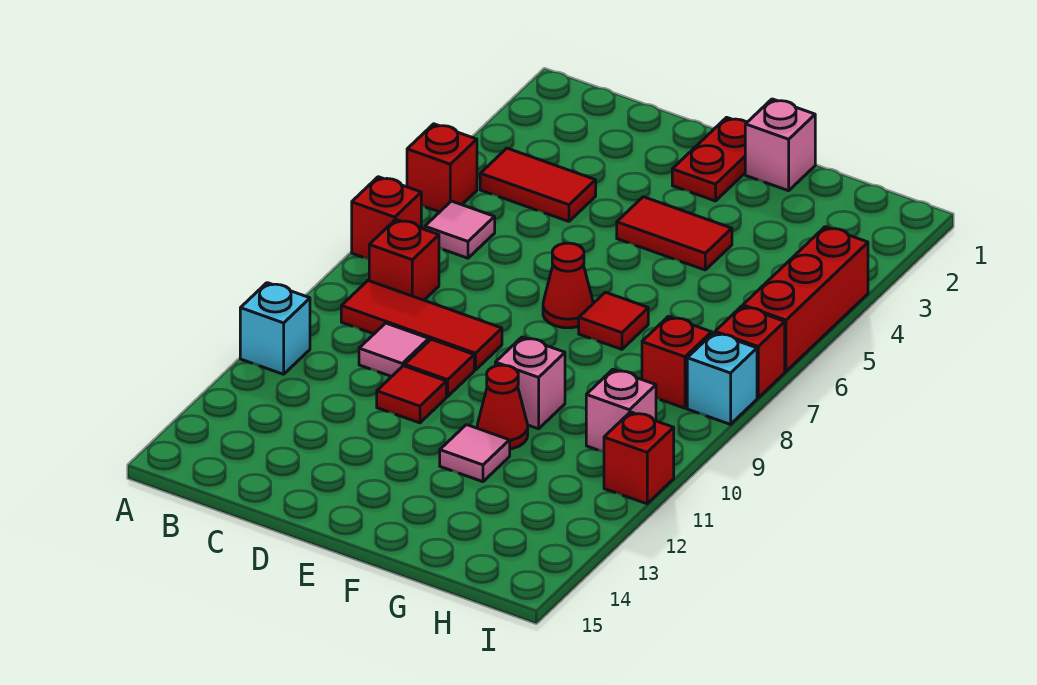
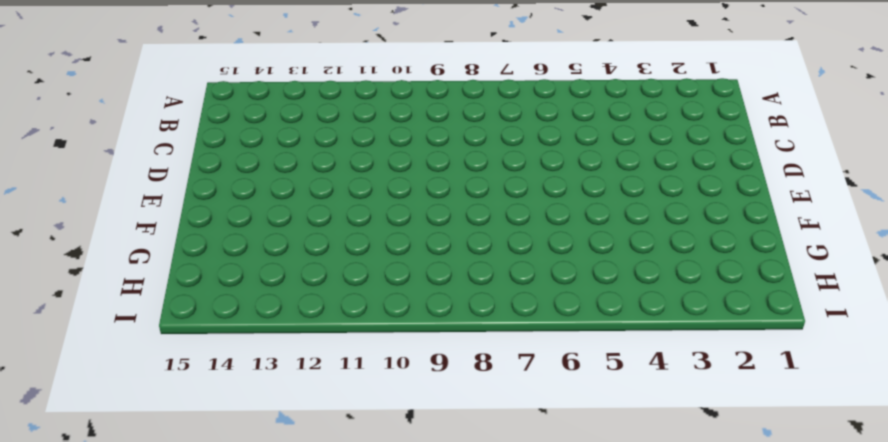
none -> red brick A5 level 1
none -> red brick A7 level 1
none -> cyan brick A11 level 1

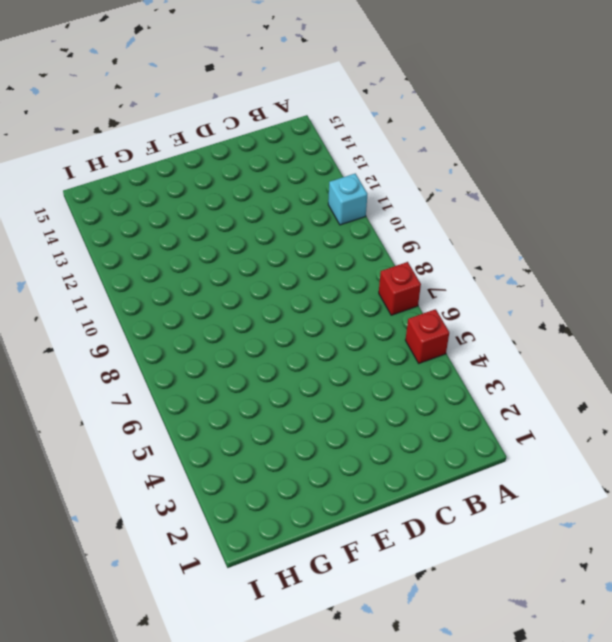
none -> red tile B4:C4 level 1
none -> pink tile B6 level 1
none -> red brick B8 level 1

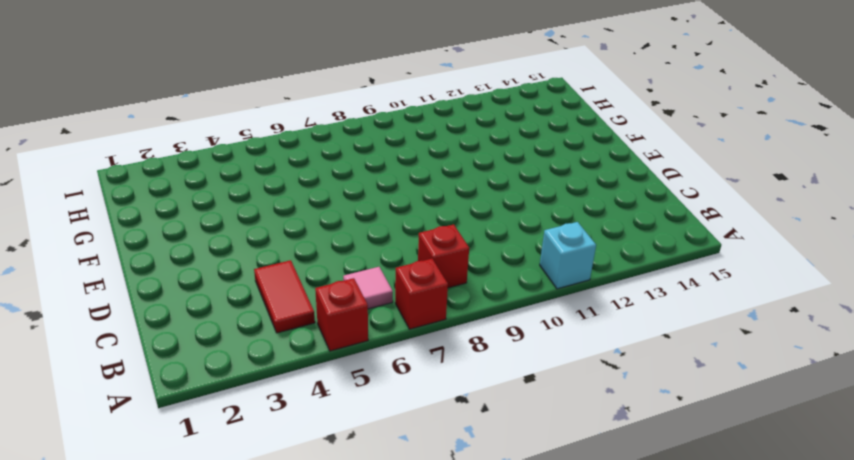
none -> red tile B9:D9 level 1
none -> pink tile C10 level 1
none -> red tile D10 level 1

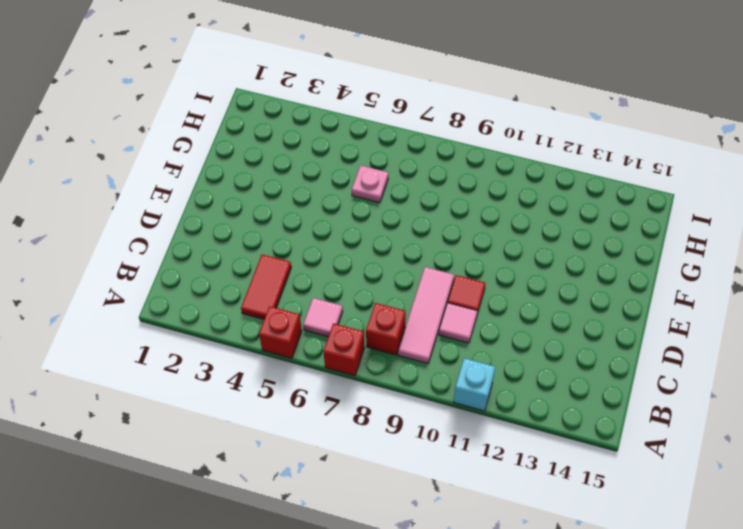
pink tile B9:D9 level 1 -> red tile B9:D9 level 1
pink plate G6 level 1 -> none
none -> red tile D11 level 1
none -> red plate E1:E2 level 1
none -> red tile E4:F4 level 1

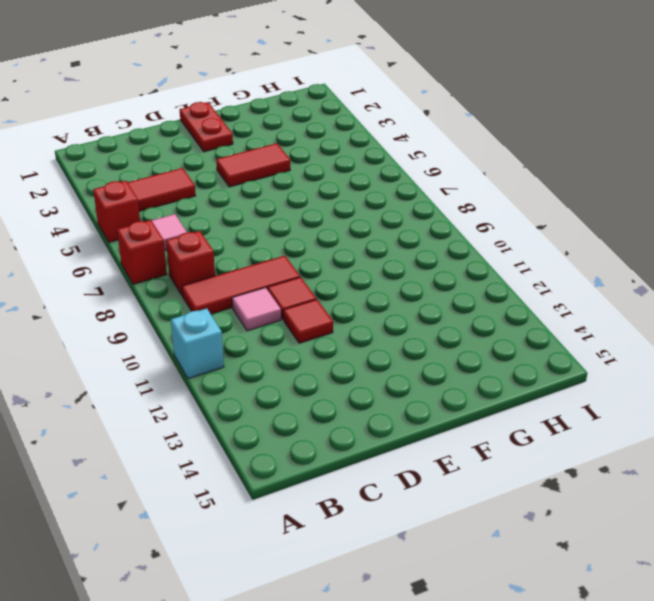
none -> red cone E7 level 1
none -> pink brick F1 level 1
none -> red tile F7 level 1

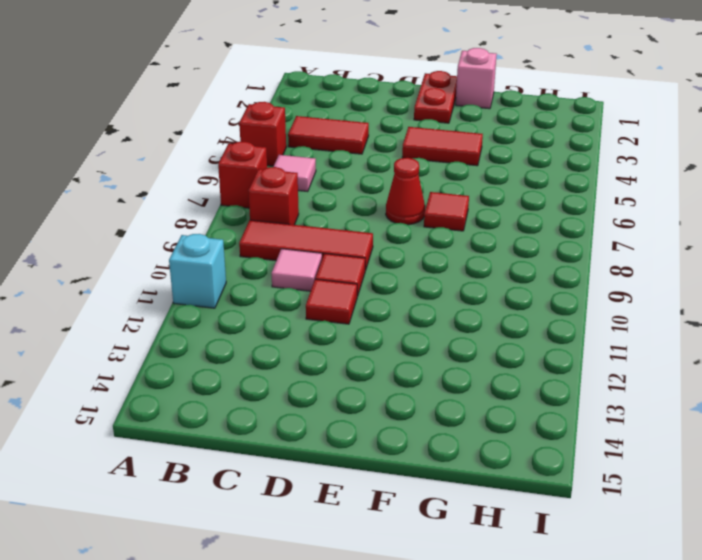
none -> pink brick F10 level 1
none -> red cone F11 level 1
none -> pink tile F12 level 1

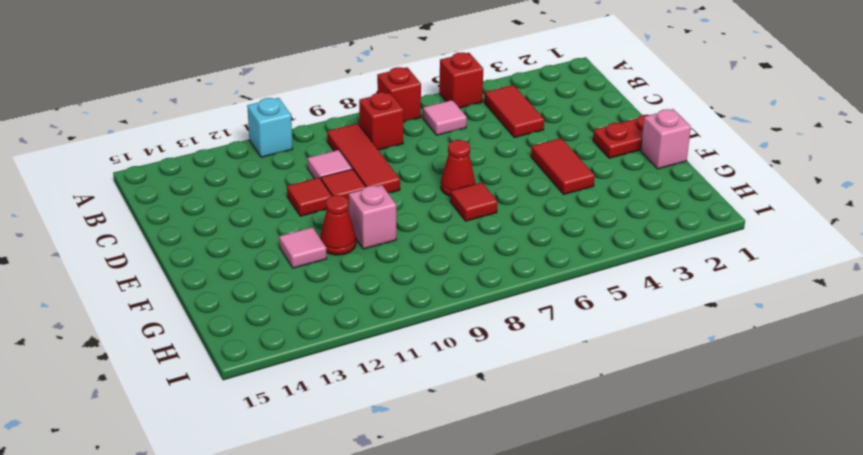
none -> red brick H8 level 1
none -> pink brick H10 level 1
none -> red brick I4:I6 level 1

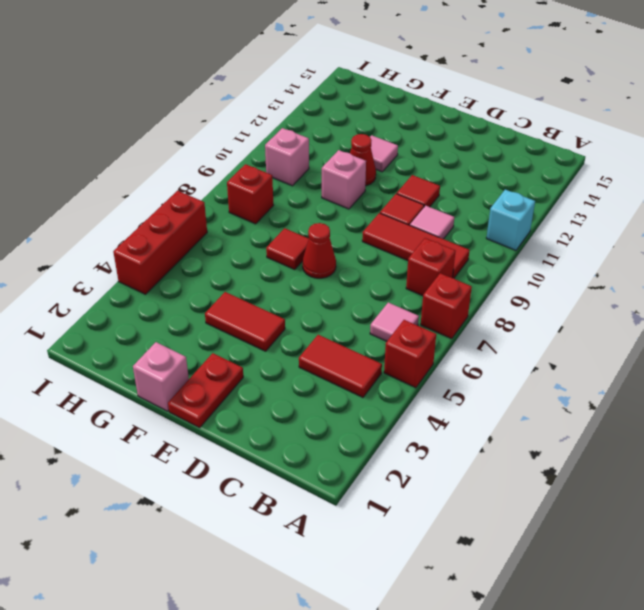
none -> red brick I7 level 1
none -> cyan brick I8 level 1
none -> red brick I11 level 1

